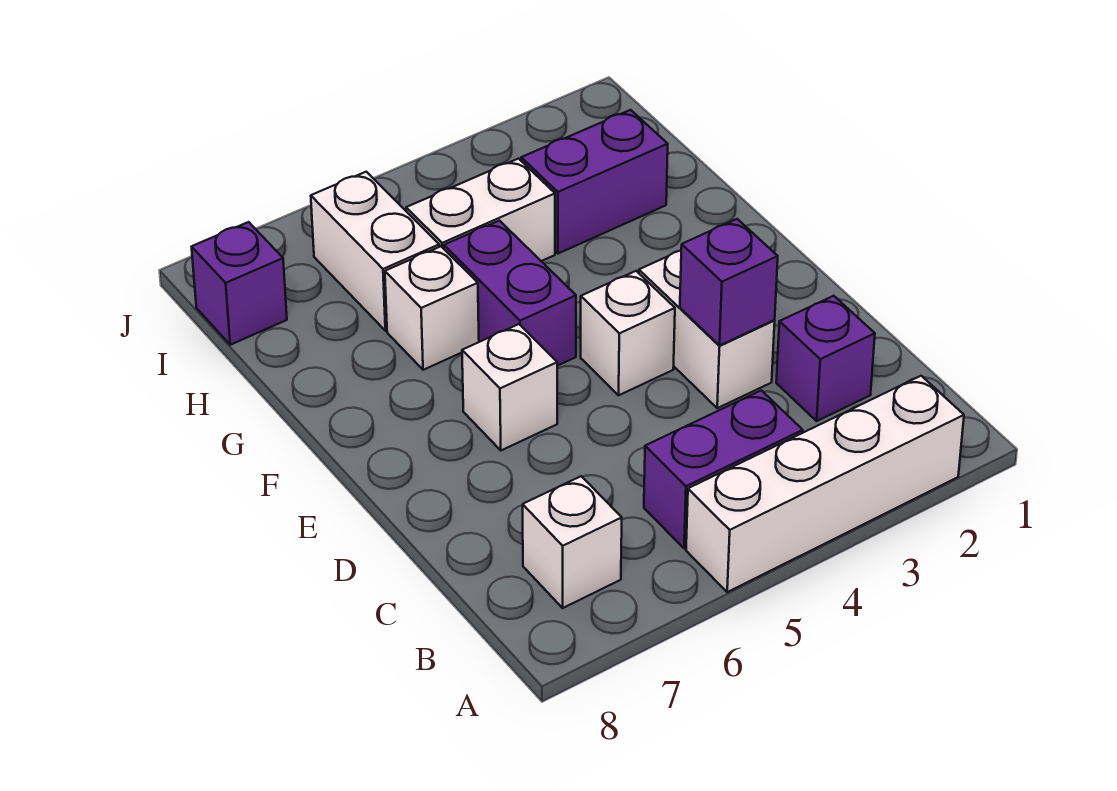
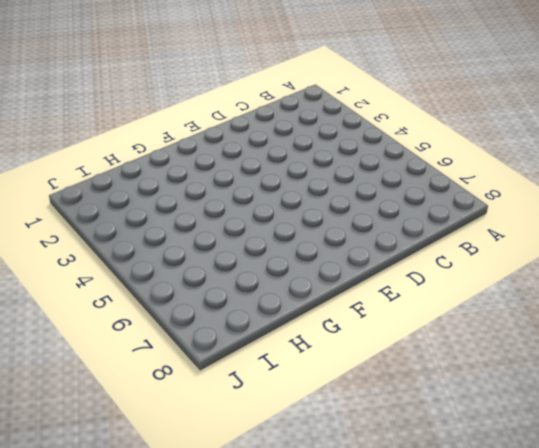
none -> white brick A2:A5 level 1
none -> purple brick B4:B5 level 1
none -> white brick B7 level 1

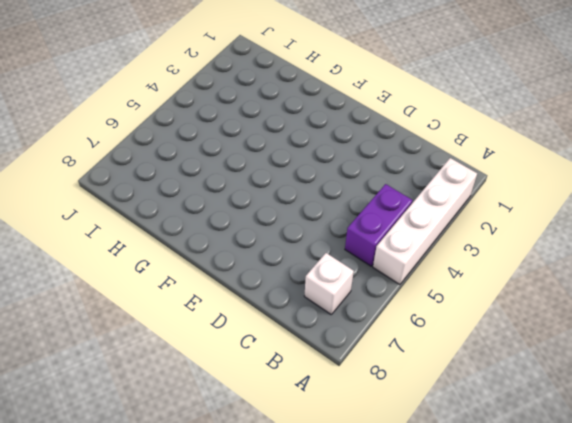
none -> purple brick C2 level 1
none -> white brick D3:E3 level 1
none -> white brick E4 level 1

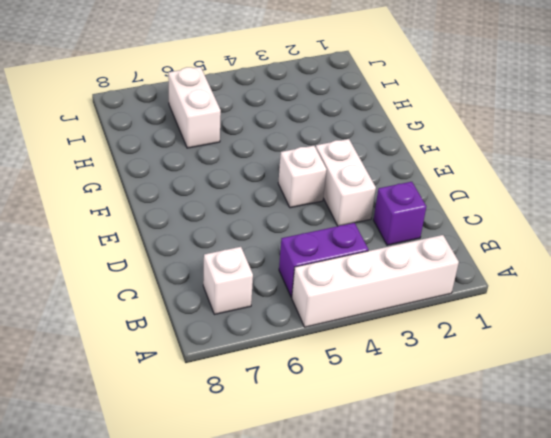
none -> white brick E6 level 1
none -> purple brick F5:G5 level 1
none -> white brick G6 level 1

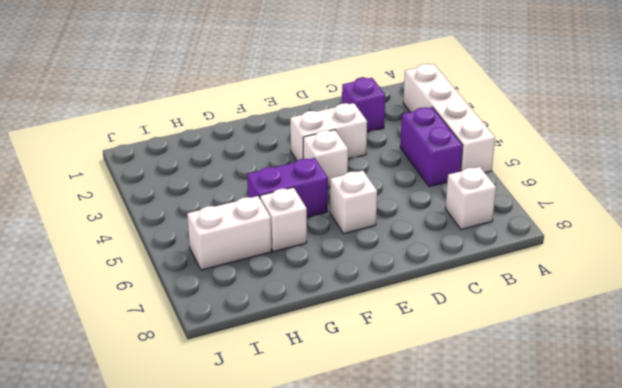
none -> purple brick H2:H3 level 1
none -> white brick H4:H5 level 1
none -> purple brick I8 level 1

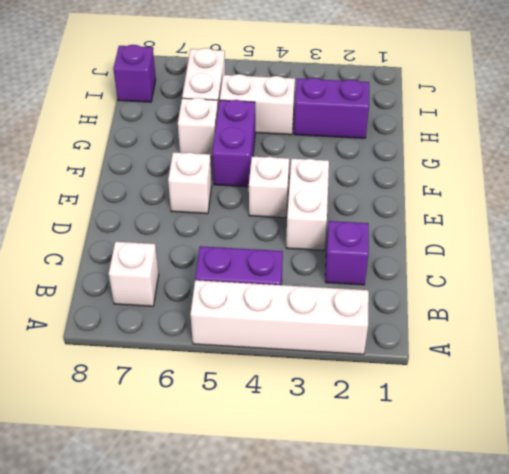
none -> purple brick D3 level 2

